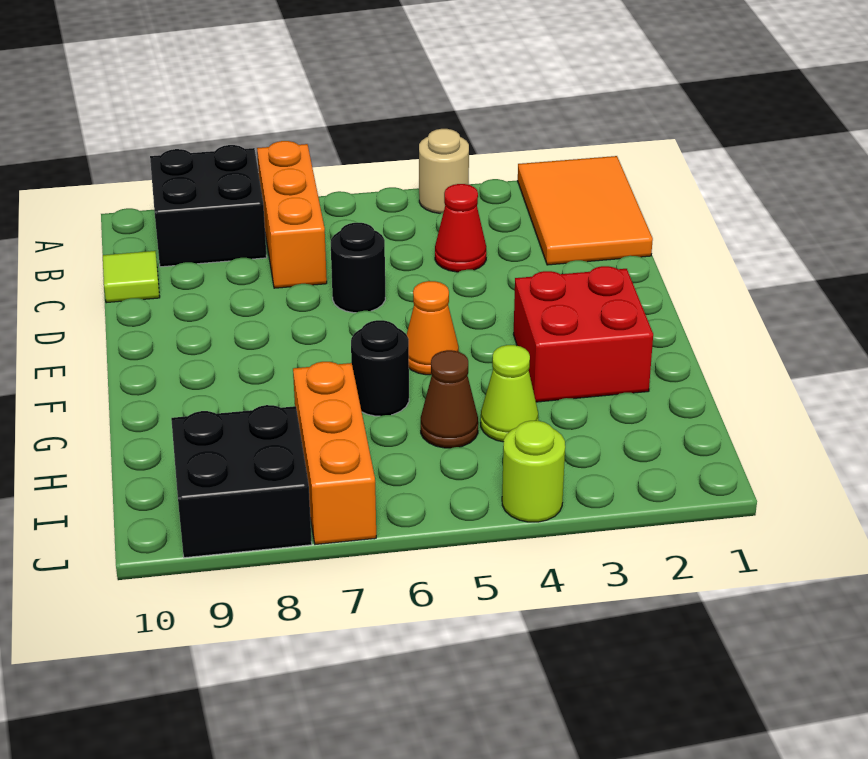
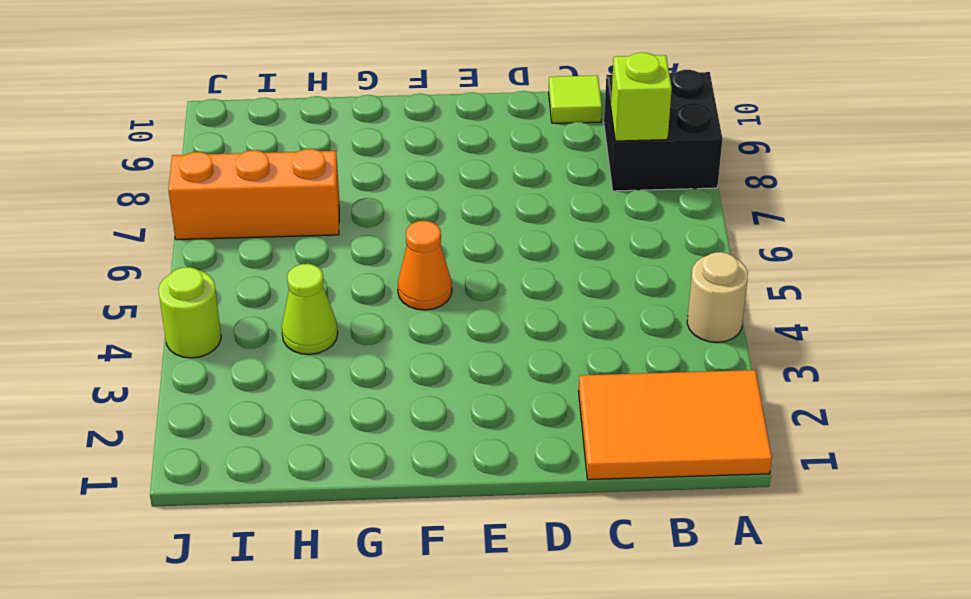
lime brick B8 level 2 -> none
none -> orange brick A7:C7 level 1
none -> red cone C4 level 1
none -> black round brick D6 level 1

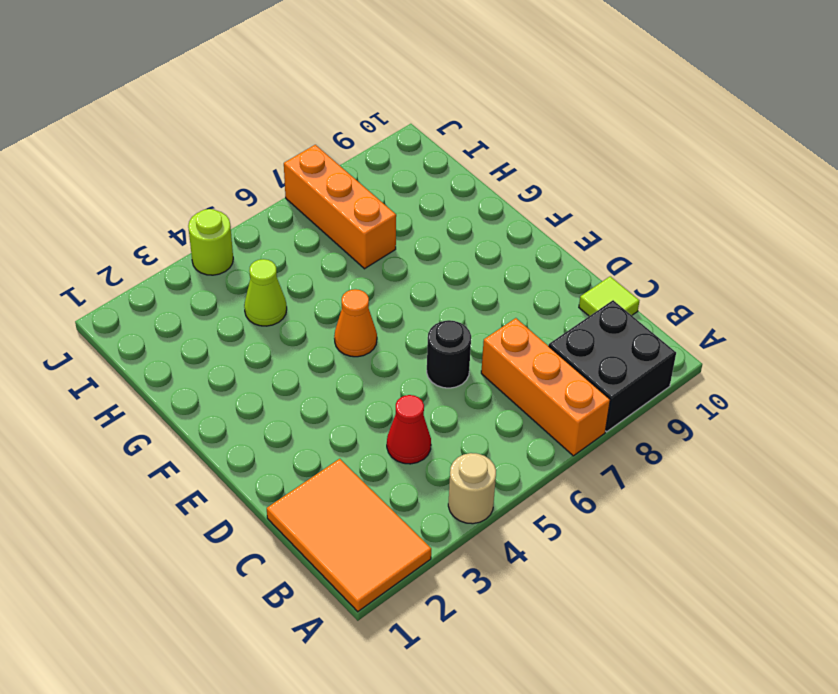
none -> red brick F2:G3 level 1
none -> black round brick G6 level 1
none -> brown cone H5 level 1

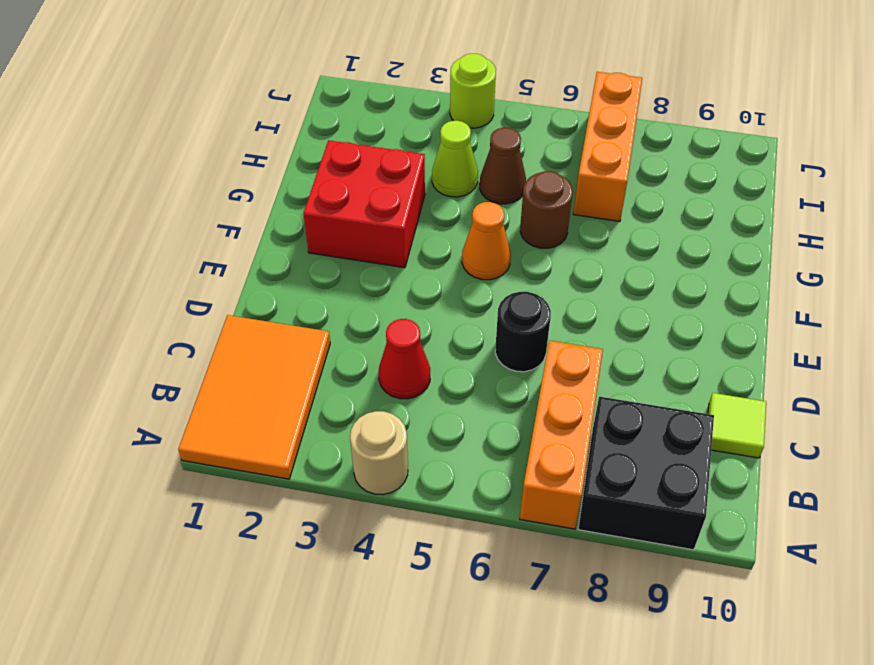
brown round brick G6 level 1 -> black round brick G6 level 1
none -> black brick I8:J9 level 1

